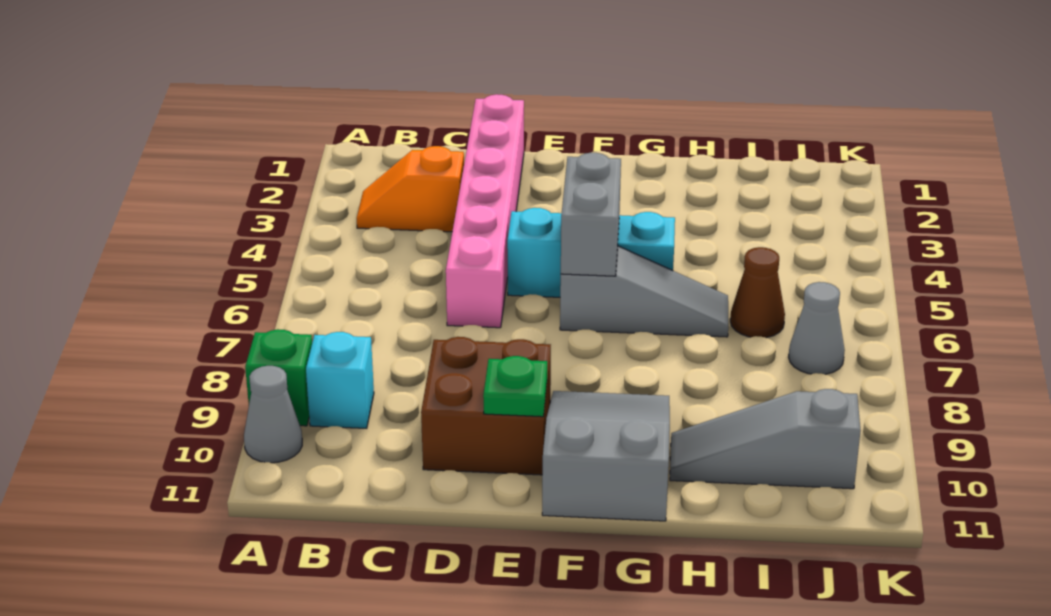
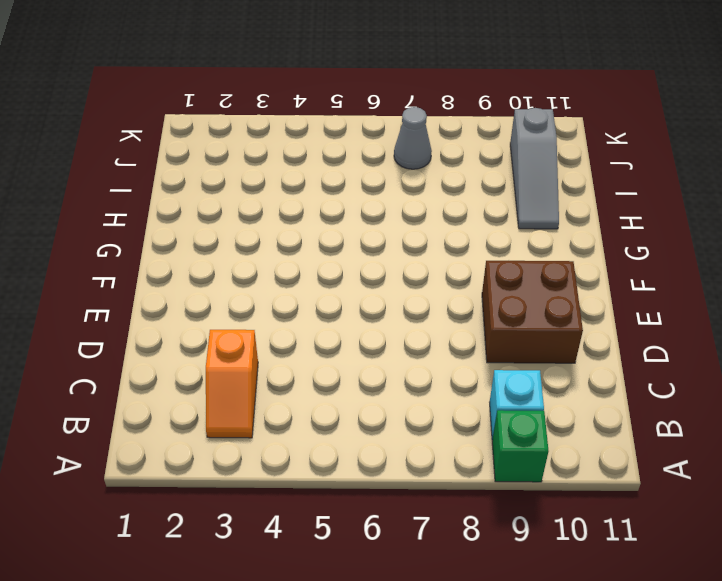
none -> grey cone A10 level 1
none -> pink brick D1:D6 level 1
none -> cyan brick E5:G5 level 1

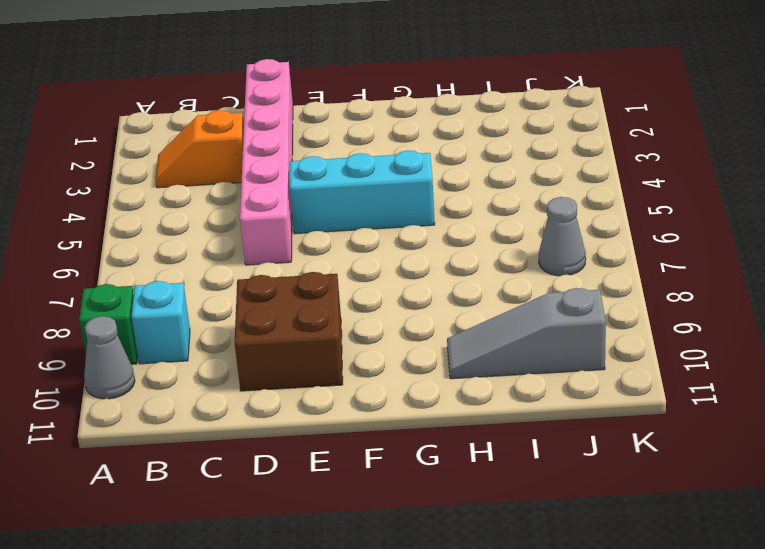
none -> grey slope F6:H6 level 1 top F
none -> grey slope F9:G11 level 1 top 11
none -> brown cone I6 level 1

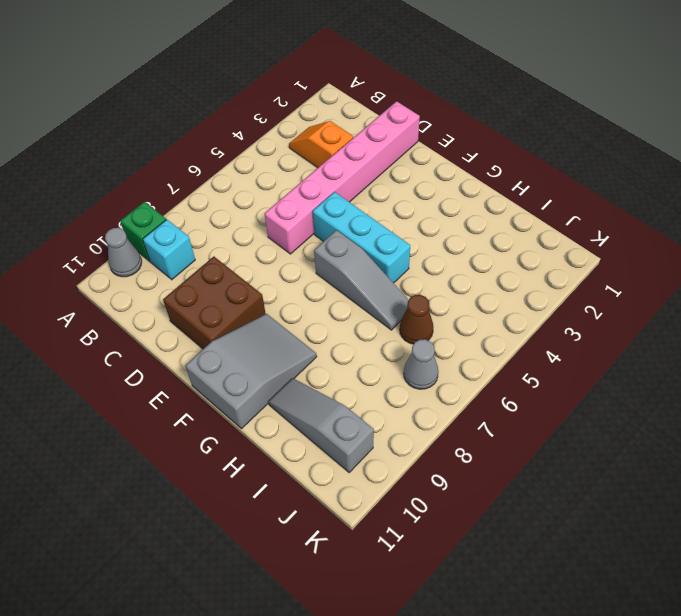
none -> green plate E10 level 2
none -> grey brick F5:F6 level 2

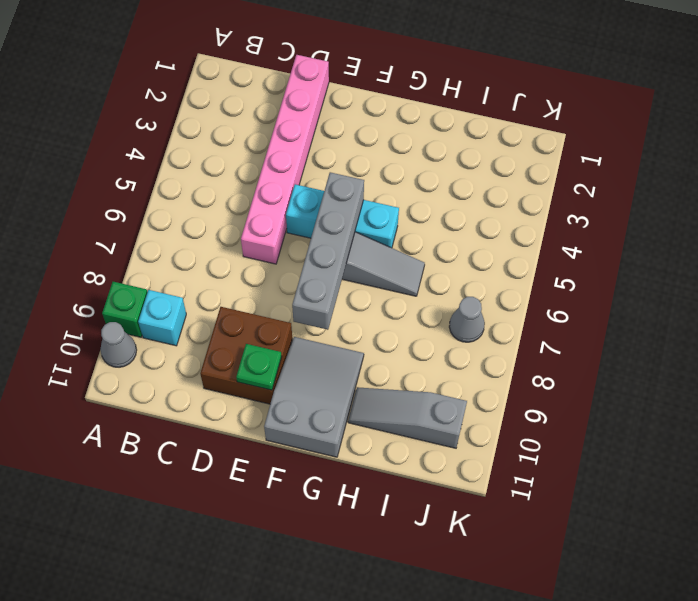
grey brick F5:F8 level 2 -> grey brick F5:F6 level 2
none -> orange slope B3:C3 level 1 top C
none -> brown cone I6 level 1

